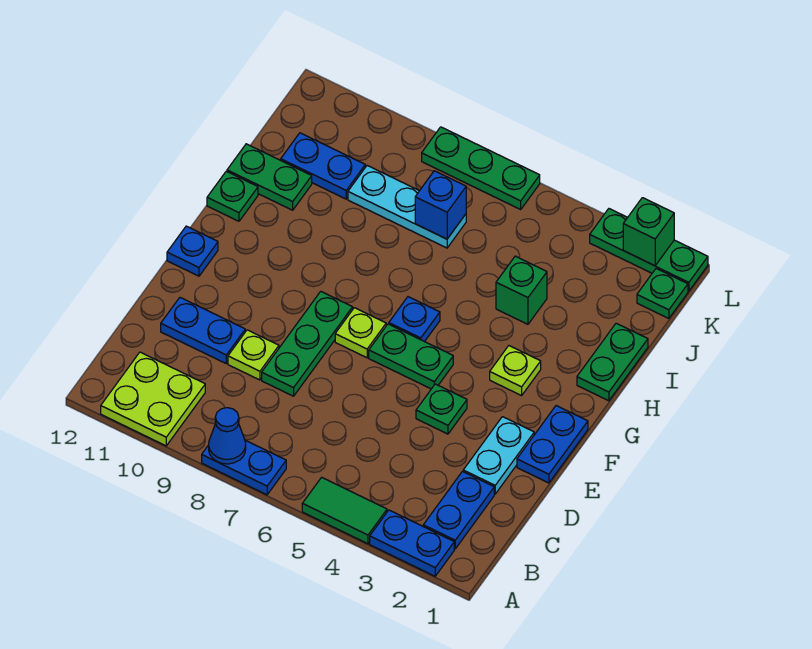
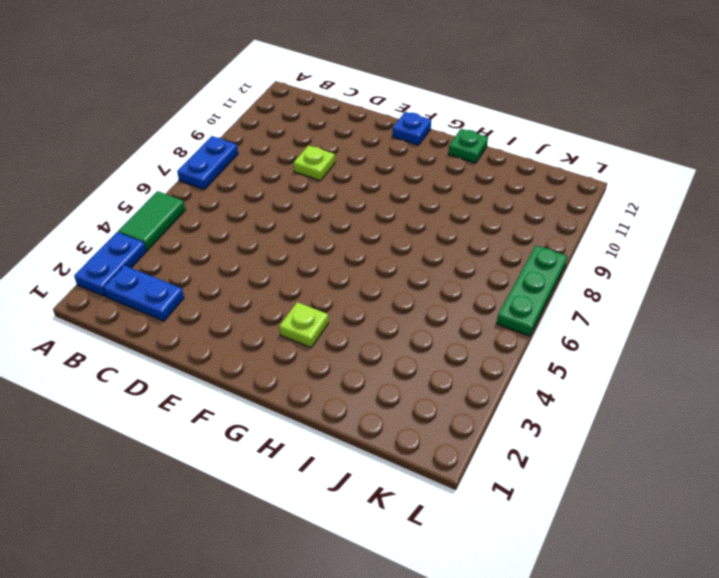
none -> lime plate A10:B11 level 1
none -> cyan plate D2:E2 level 1
none -> green plate D8:F8 level 1

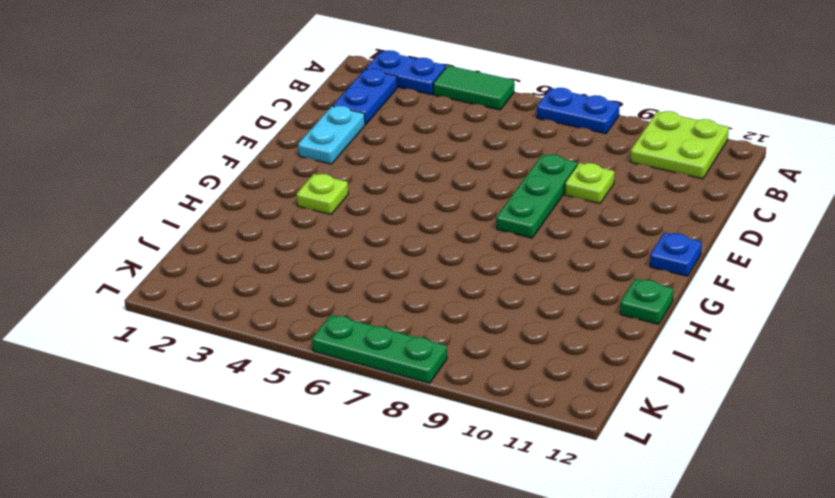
none -> blue plate D10:D11 level 1
none -> blue plate E1:F1 level 1
none -> green plate E4 level 1

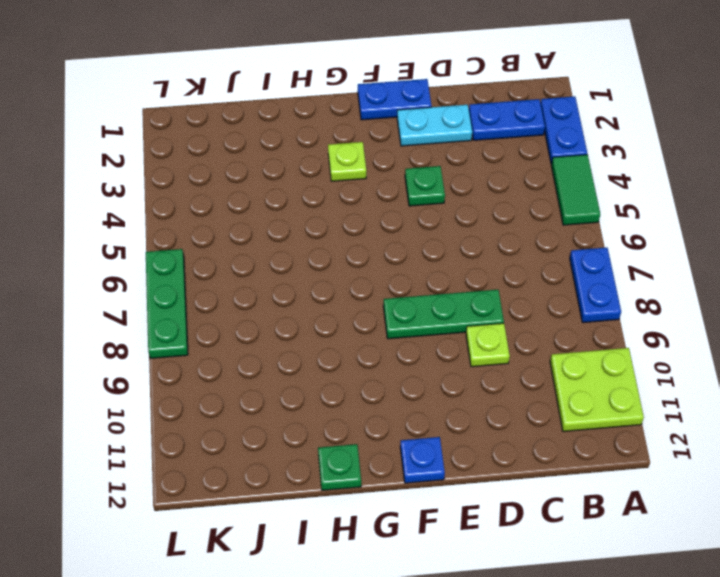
none -> blue plate D10:D11 level 1
none -> green plate F5:F6 level 1
none -> lime plate F7 level 1

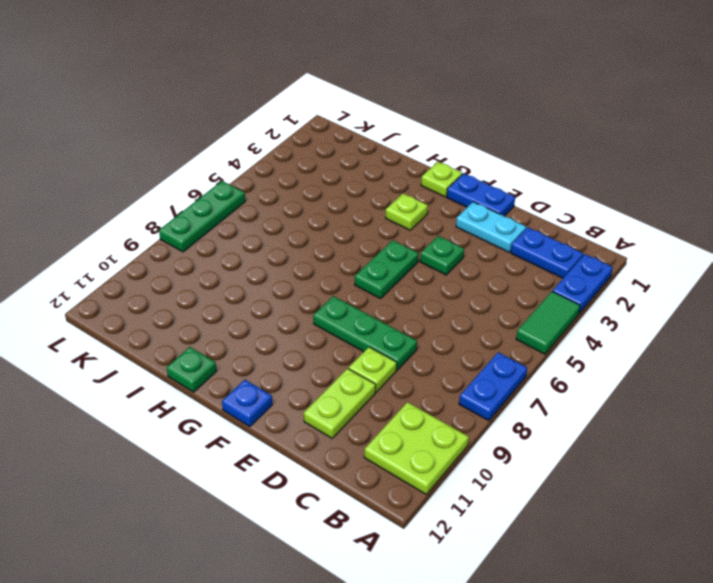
lime plate D10:D11 level 1 -> blue plate D10:D11 level 1
lime plate G1 level 1 -> lime plate F7 level 1
none -> blue plate G6 level 1
none -> green plate H1:I1 level 1
none -> green brick I4 level 1

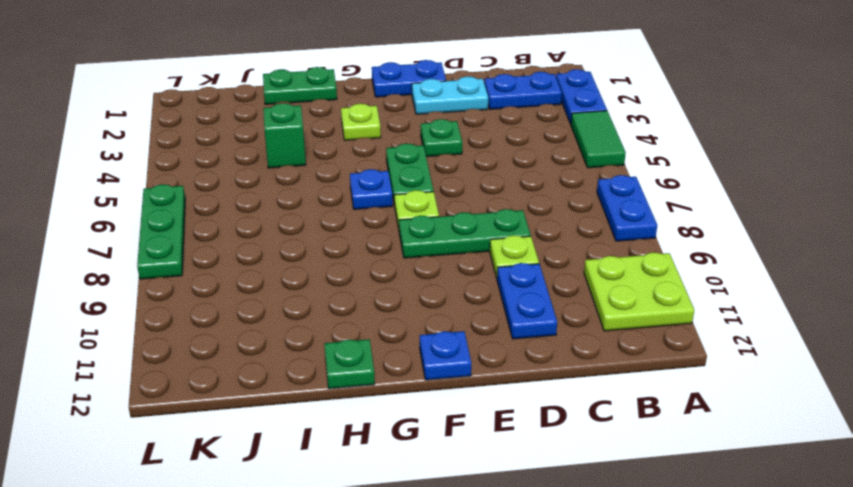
none -> green plate I11:I12 level 1
none -> cyan plate J7:J9 level 1
none -> blue plate J10:J11 level 1

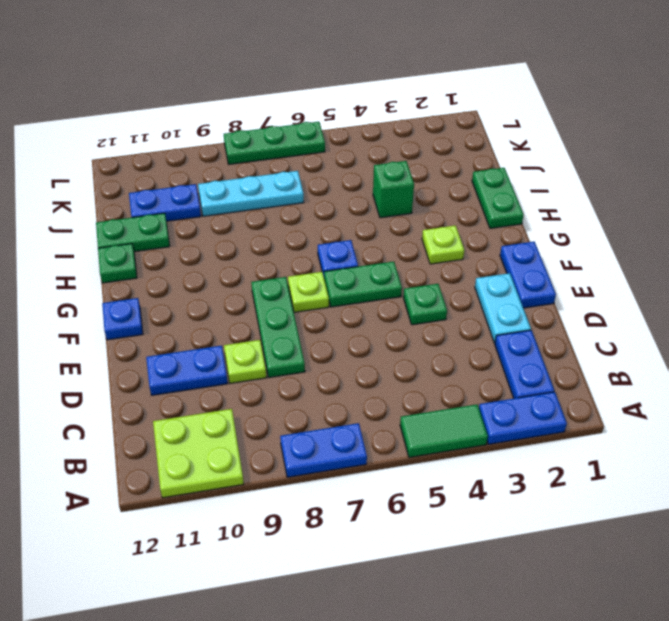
none -> green plate K1 level 1
none -> green plate L1:L3 level 1
none -> blue cone A8 level 2

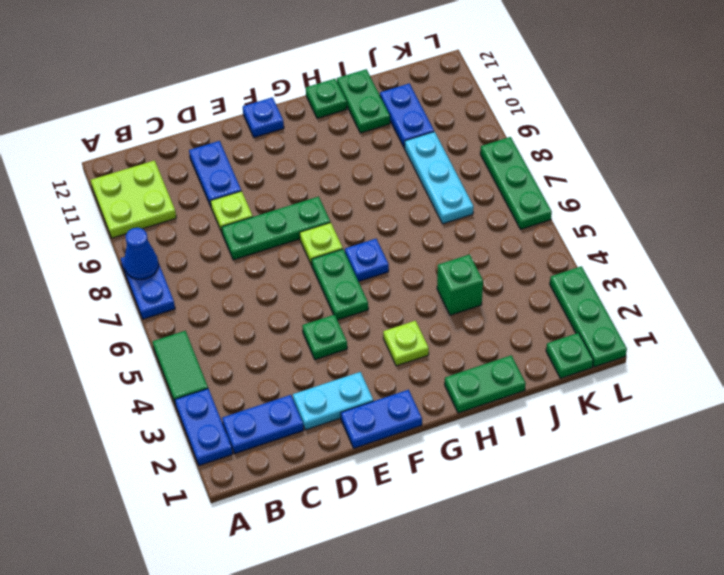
none -> blue brick J7 level 2
none -> green brick L2 level 2

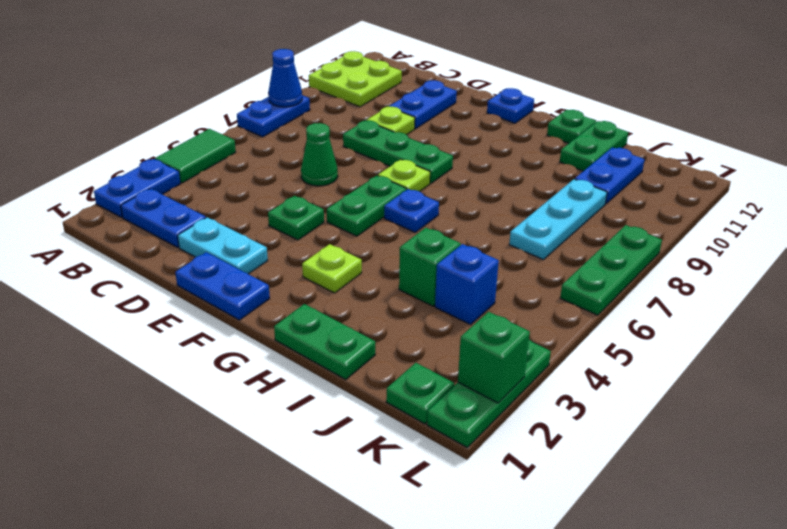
green cone D6 level 1 -> none
blue brick J4 level 1 -> blue brick J7 level 2

